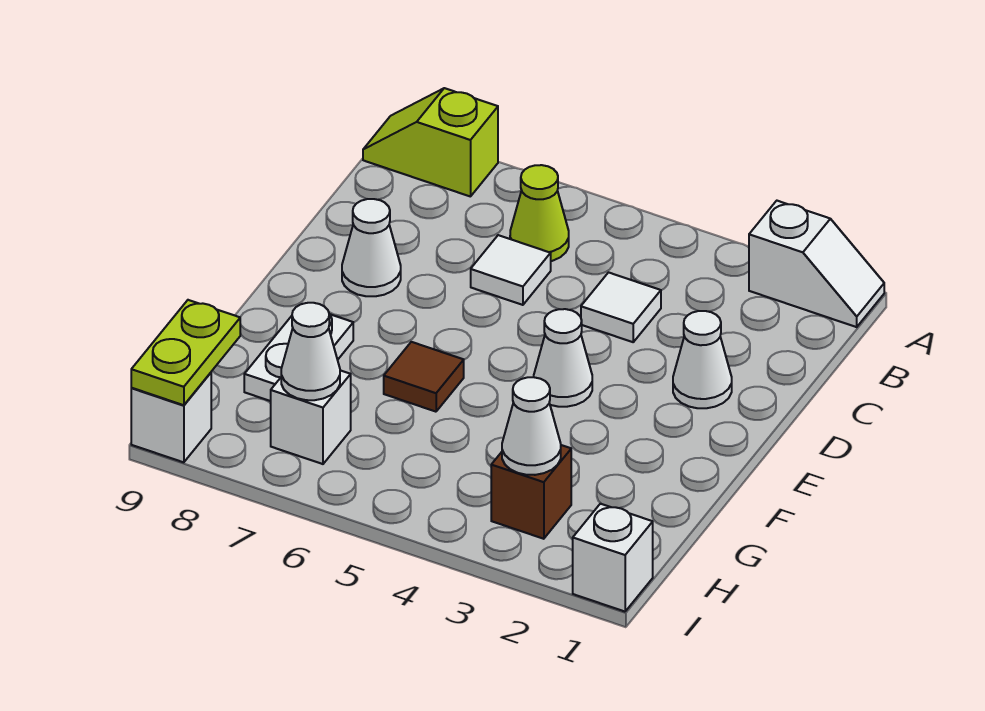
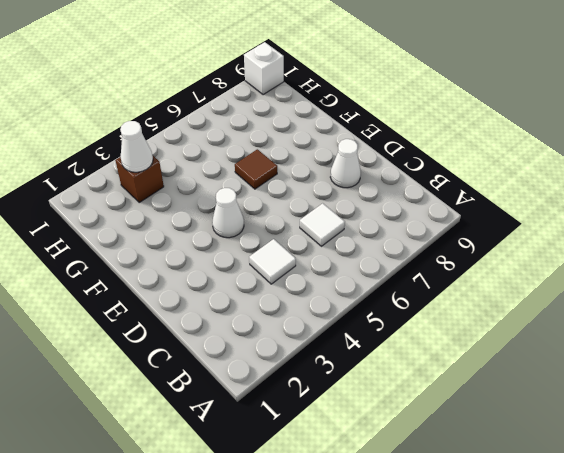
none -> white slope A1:A2 level 1 top 2
none -> lime slope A8:A9 level 1 top 8
none -> lime cone B6 level 1

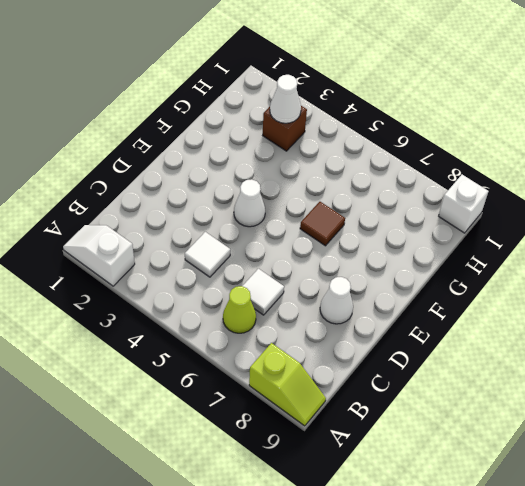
none -> white cone D2 level 1
none -> white plate F8:G8 level 1
none -> white brick H7 level 1

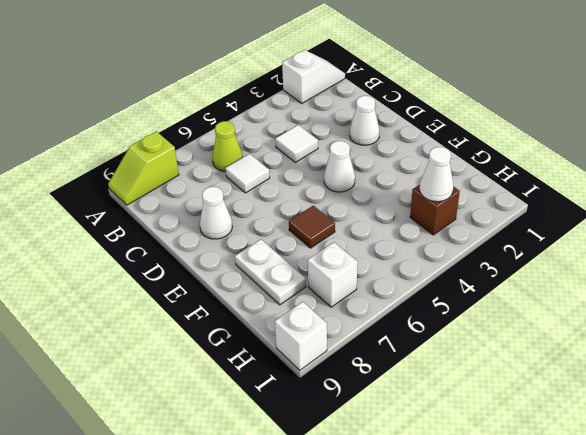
none -> white brick I1 level 1
none -> white cone H7 level 2
none -> lime plate H9:I9 level 2

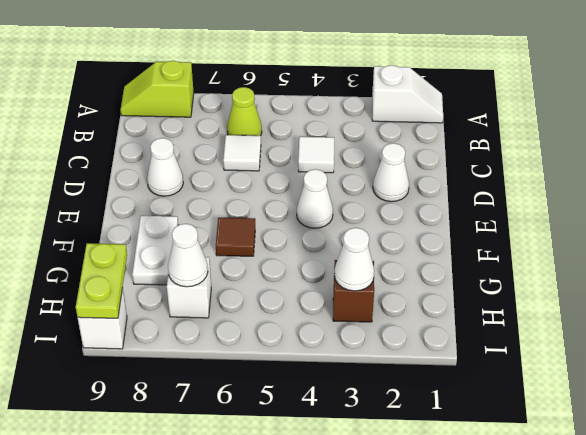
none -> white brick I1 level 1

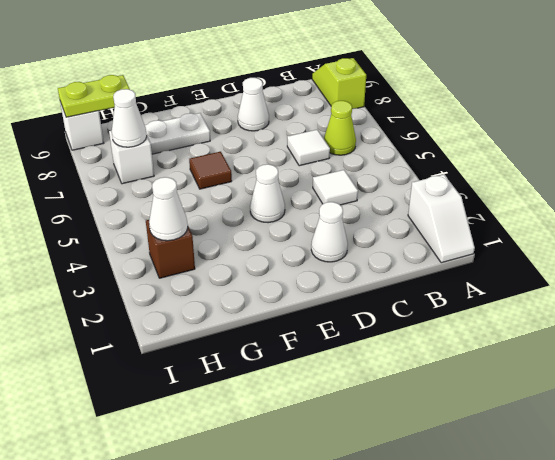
none -> white brick I1 level 1

